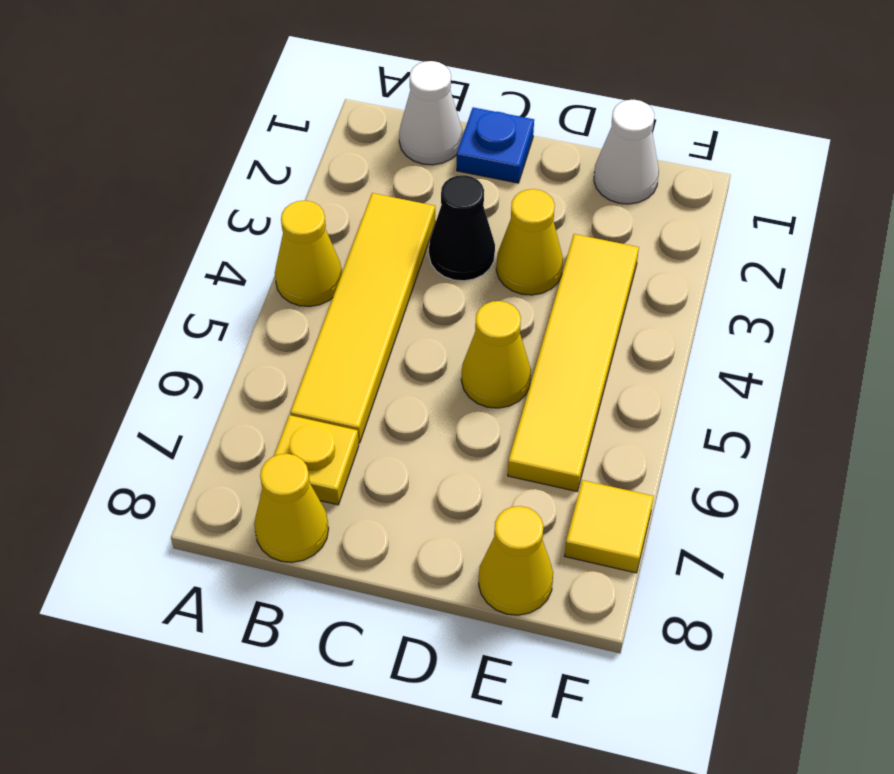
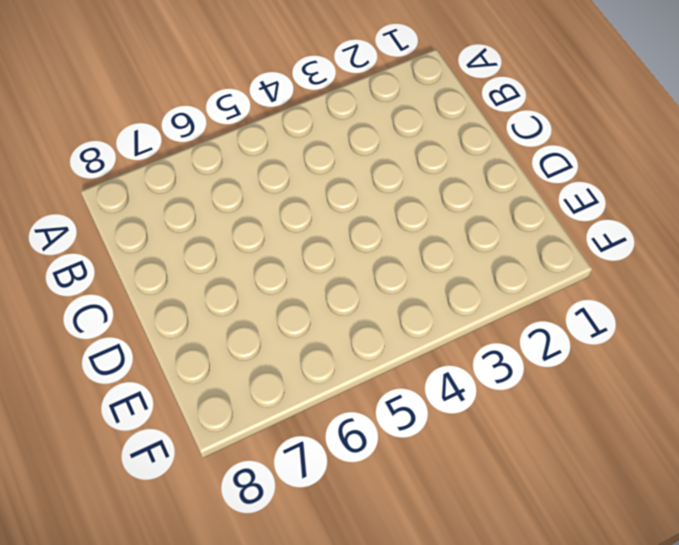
none -> yellow cone A4 level 1
none -> white cone B1 level 1
none -> yellow tile B3:B6 level 1

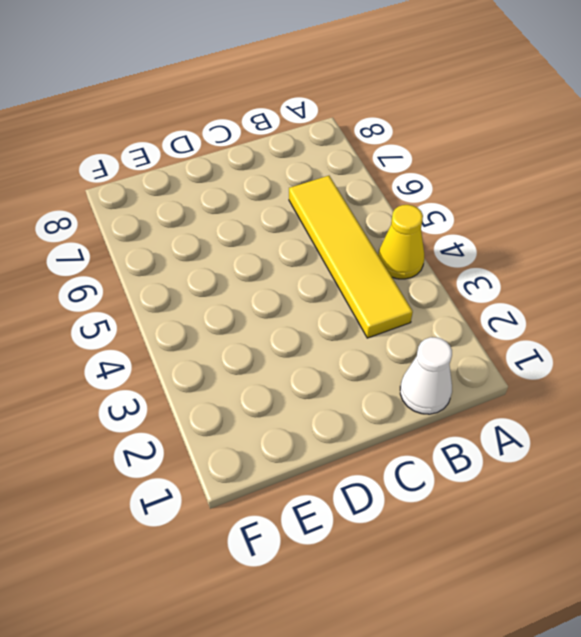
none -> yellow plate B7 level 1
none -> yellow cone B8 level 1
none -> blue plate C1 level 1

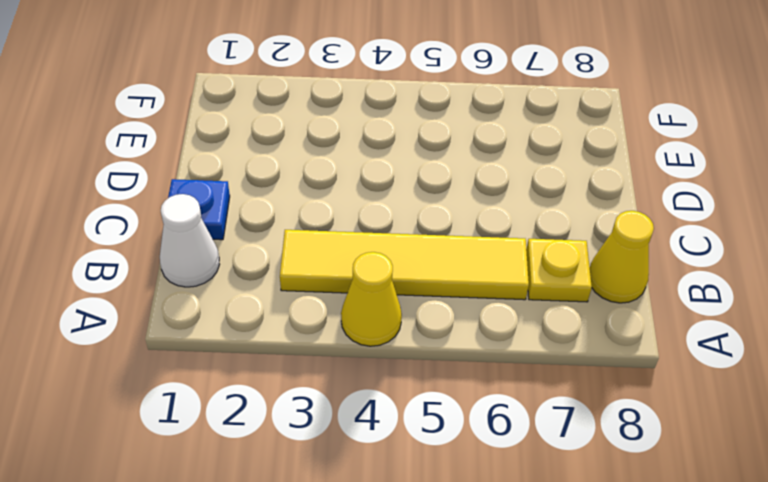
none -> black cone C3 level 1
none -> yellow cone D3 level 1
none -> yellow cone D5 level 1

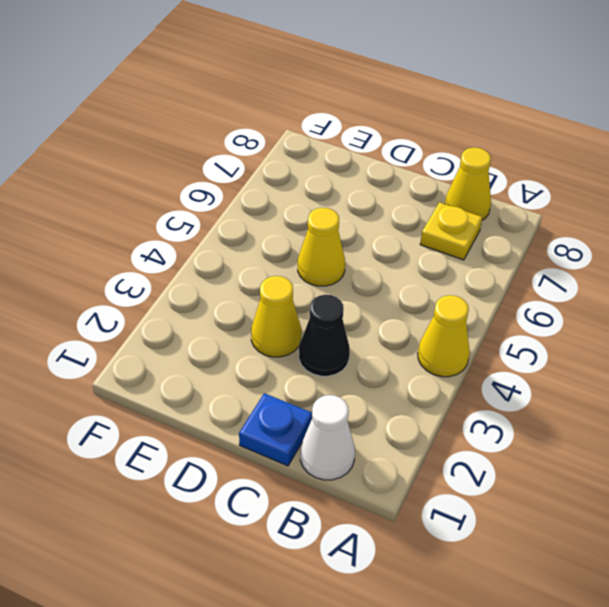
none -> yellow tile B3:B6 level 1
none -> white cone E1 level 1
none -> yellow tile E3:E6 level 1

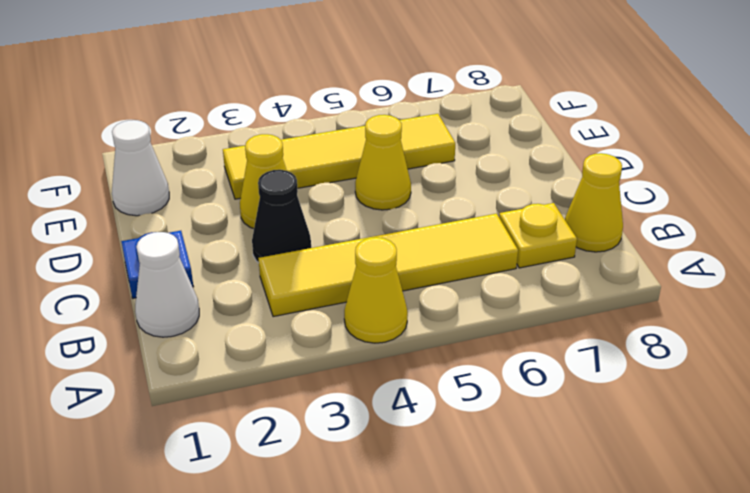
none -> yellow cone E8 level 1
none -> yellow tile F7 level 1

